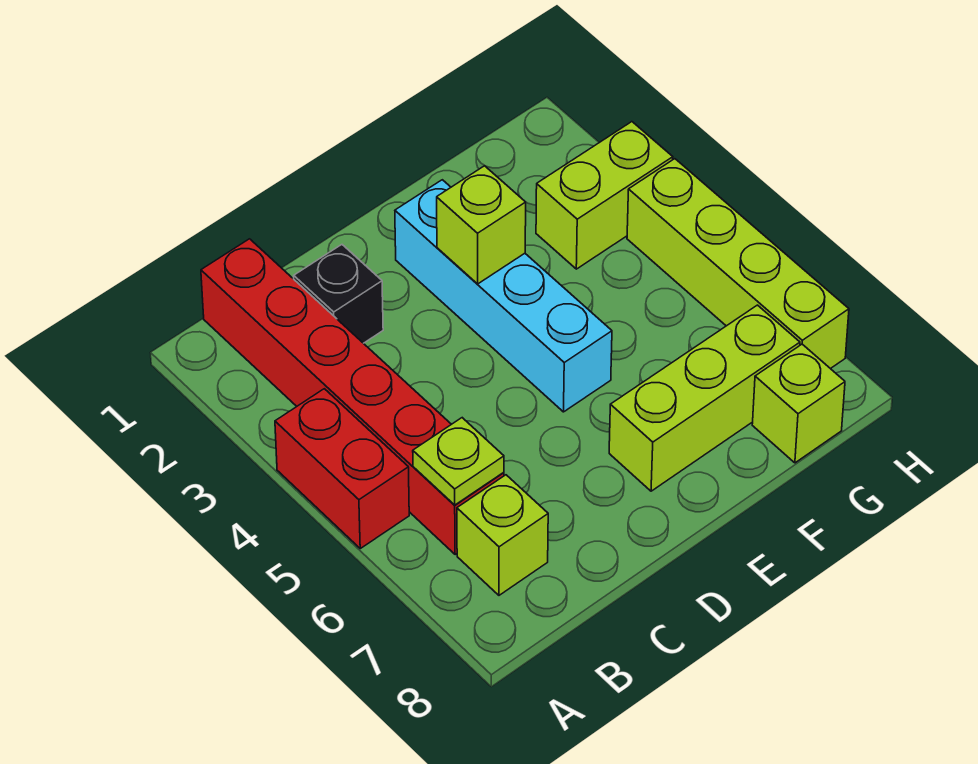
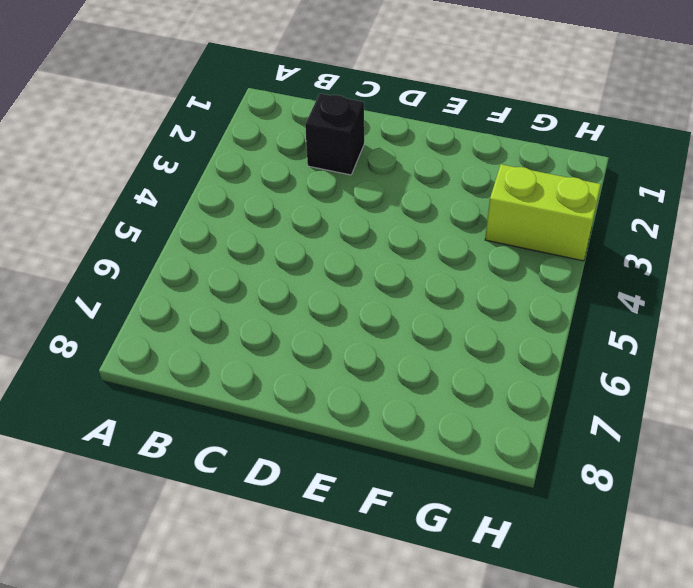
none -> red brick A4:A5 level 1
none -> red brick B1:B6 level 1

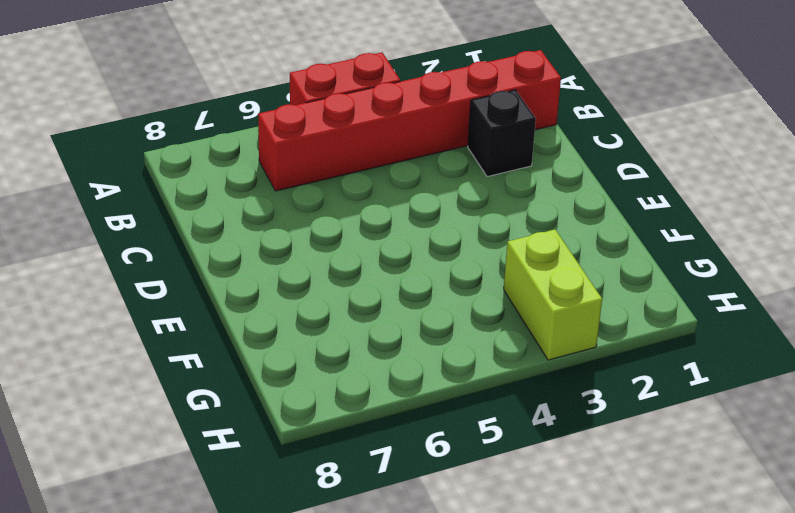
none -> lime brick B7 level 1
none -> cyan brick E2:E5 level 1

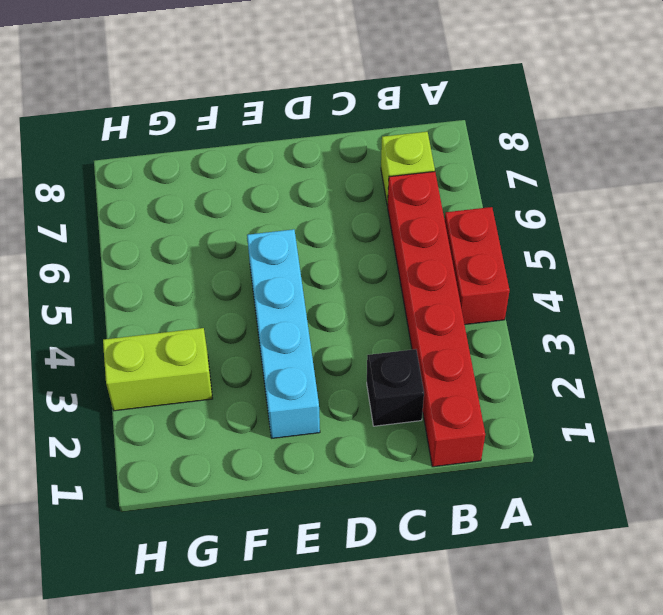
none -> lime brick E7:G7 level 1
none -> lime brick G8 level 1

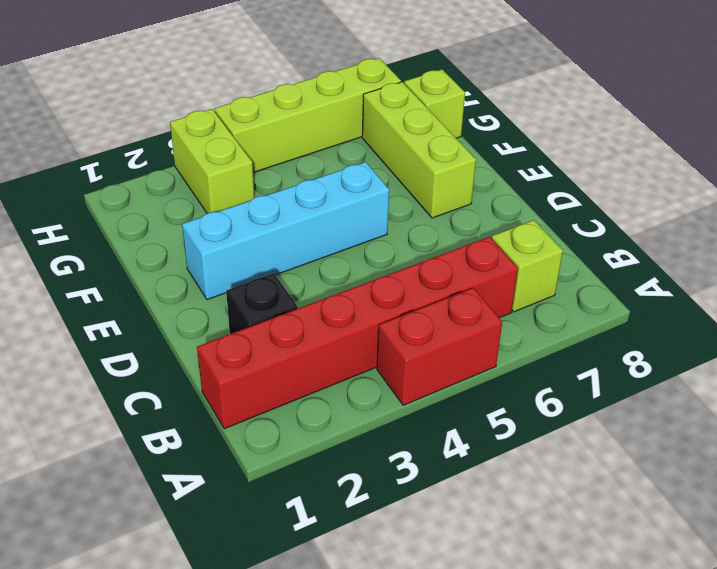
none -> lime plate B6 level 2
none -> lime brick E3 level 2

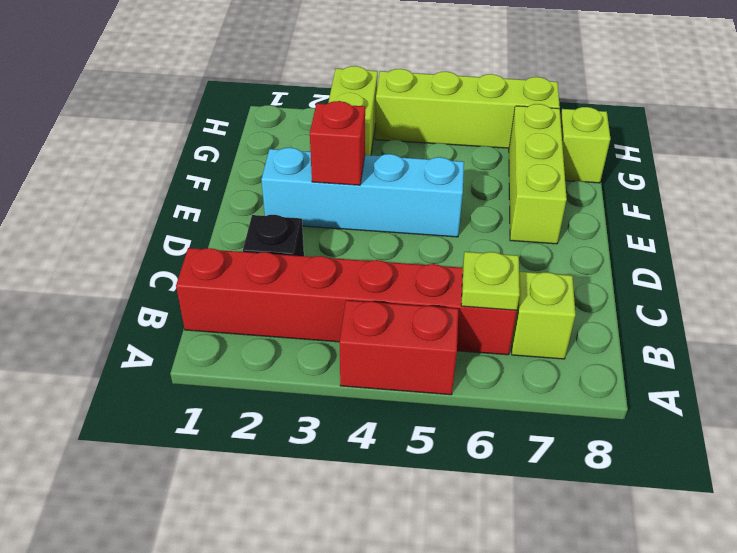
red brick E3 level 2 -> lime brick E3 level 2

